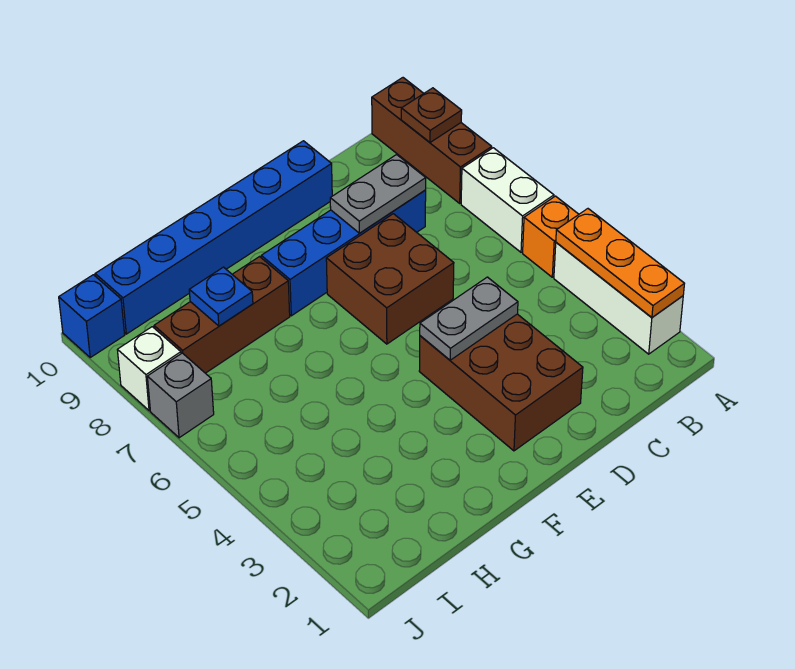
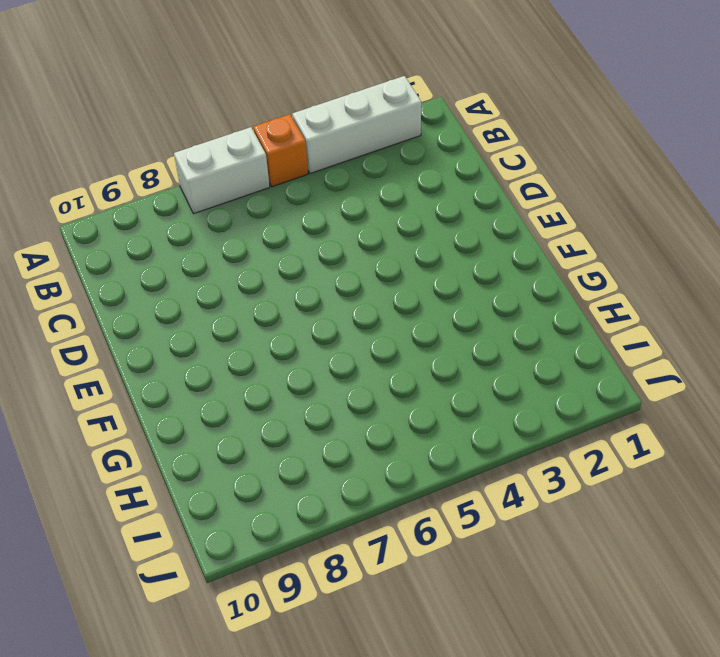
none -> brown brick A8:A10 level 1
none -> blue brick C8:F8 level 1
none -> brown brick D2:E4 level 1

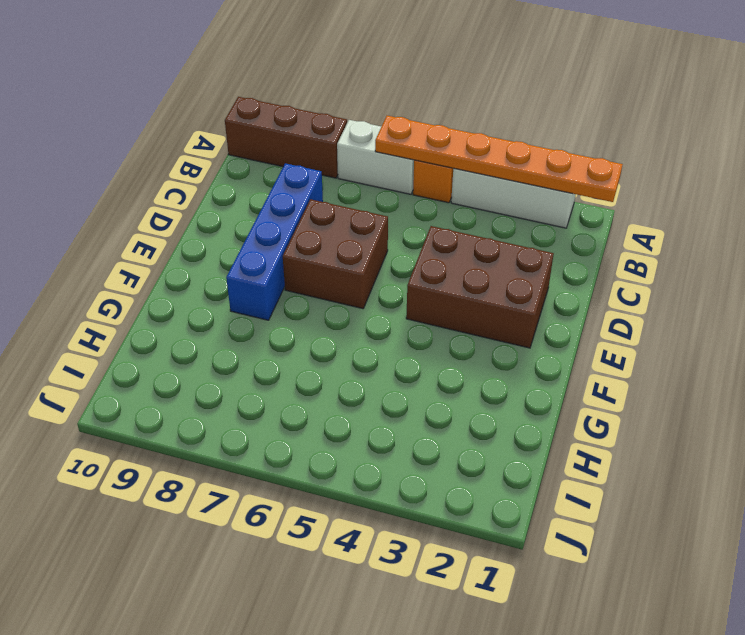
orange plate A1:A6 level 2 -> orange plate A2:A4 level 2
none -> blue brick D10:I10 level 1
none -> brown brick G8:I8 level 1
none -> grey brick J7 level 1

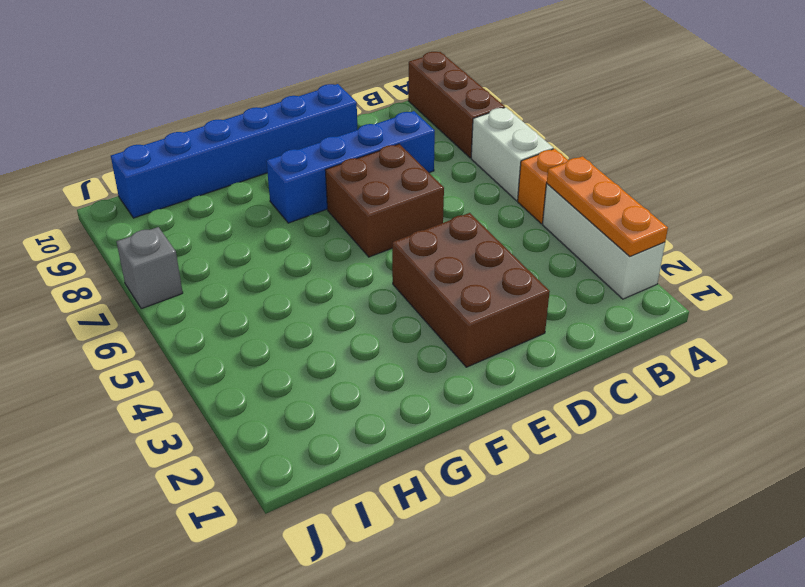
none -> brown brick G8:I8 level 1
none -> white brick J8 level 1
none -> blue brick J10 level 1

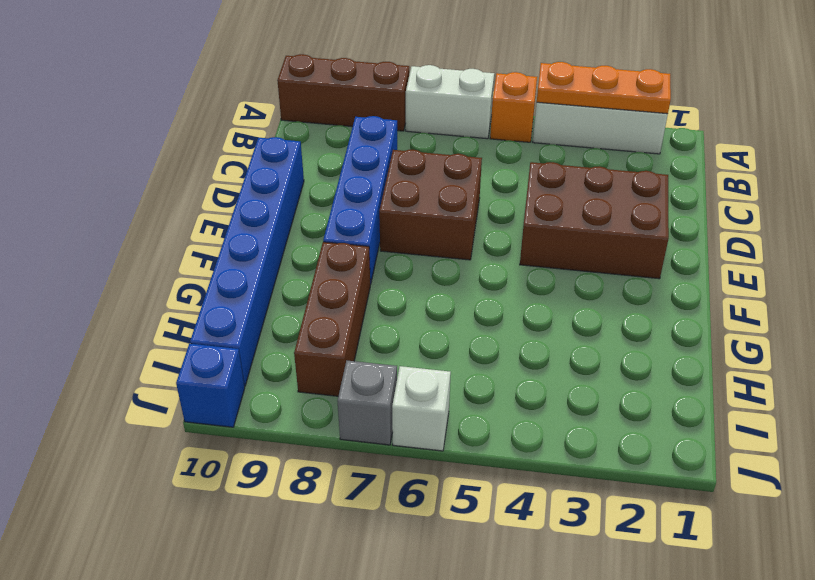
white brick J6 level 1 -> white brick J8 level 1
none -> brown plate A9 level 2
none -> grey plate C8:D8 level 2
none -> grey plate D4:E4 level 2

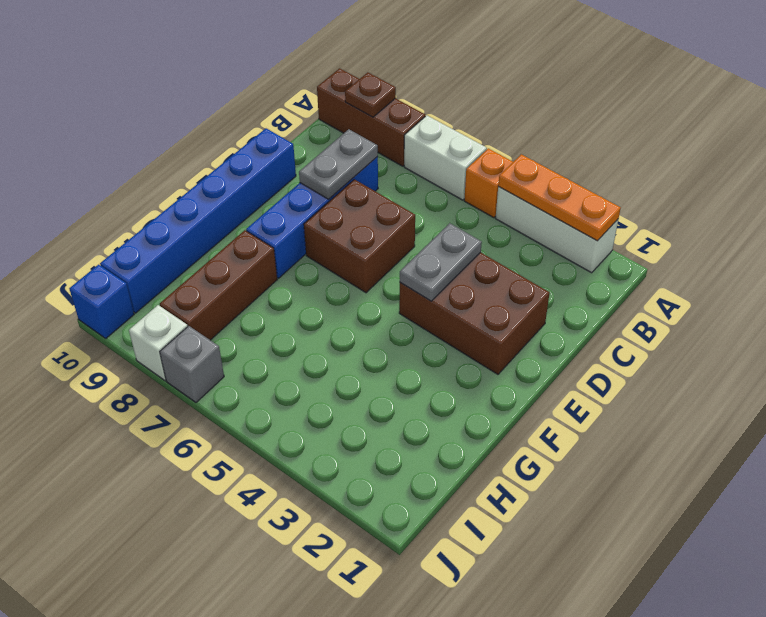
none -> blue plate H8 level 2

